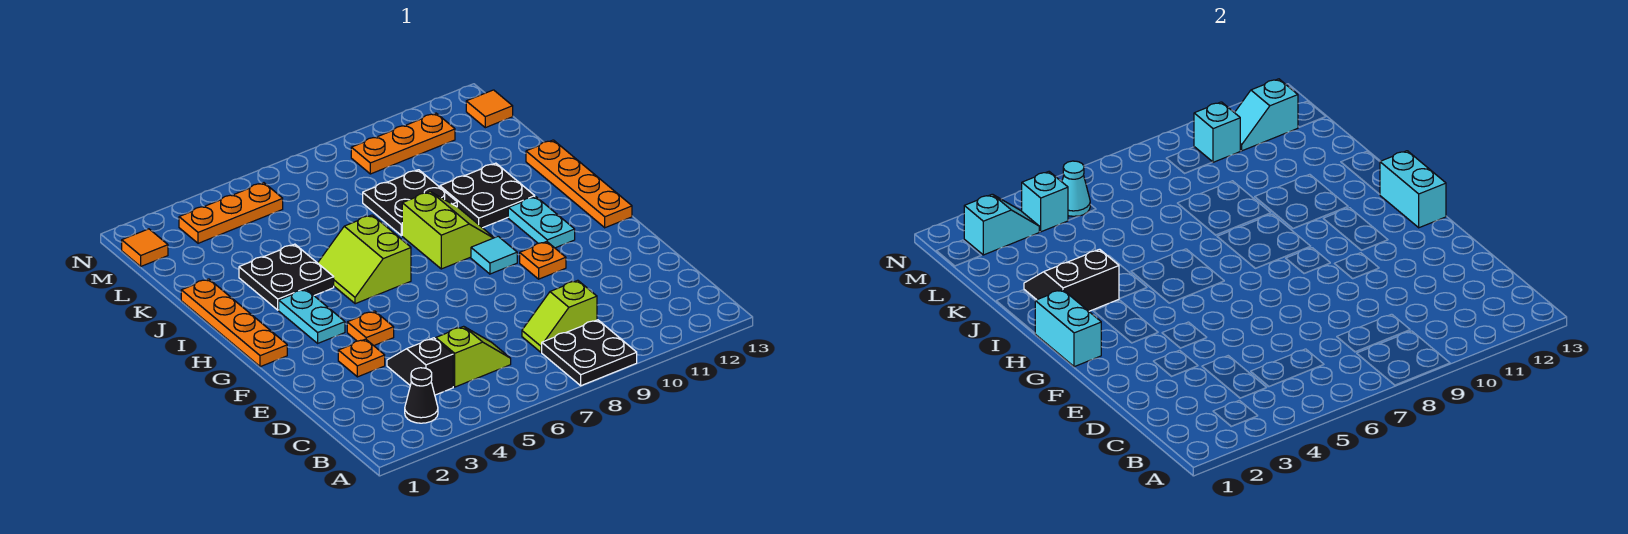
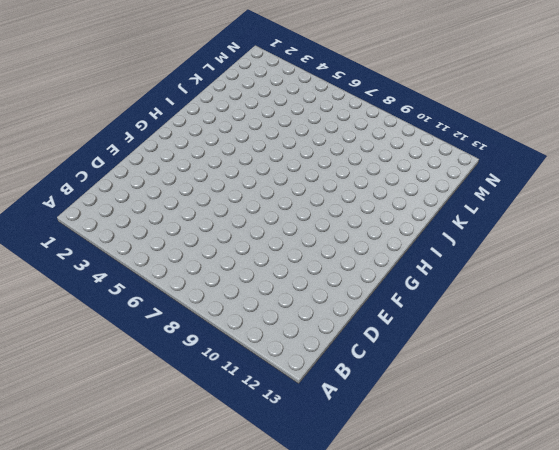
none -> black plate A8:B9 level 1
none -> black cone B3 level 1
none -> black slope C4:D4 level 1 top C
none -> lime slope C5:C6 level 1 top 5

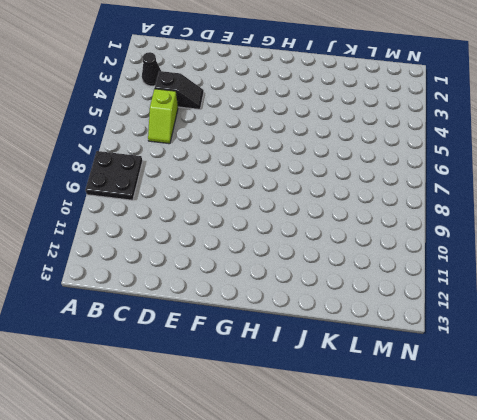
none -> lime slope C8:C9 level 1 top 9
none -> orange plate E3 level 1
none -> orange plate F4 level 1
none -> orange plate F10 level 1

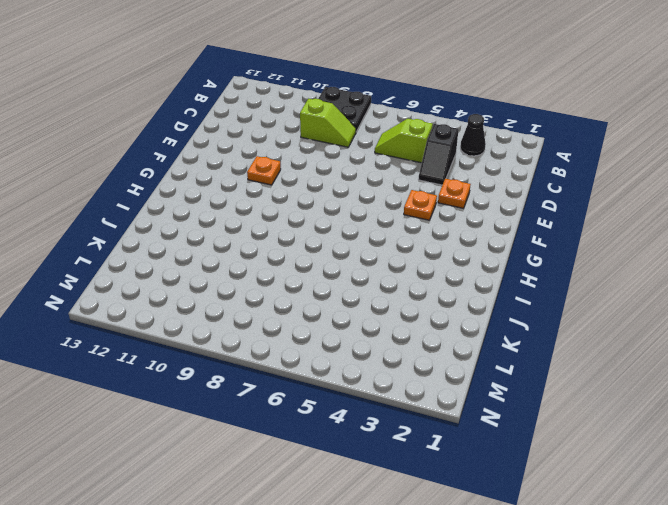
none -> orange plate G1:J1 level 1
none -> cyan plate G3:H3 level 1
none -> cyan tile G9 level 1
none -> cyan plate G11:H11 level 1

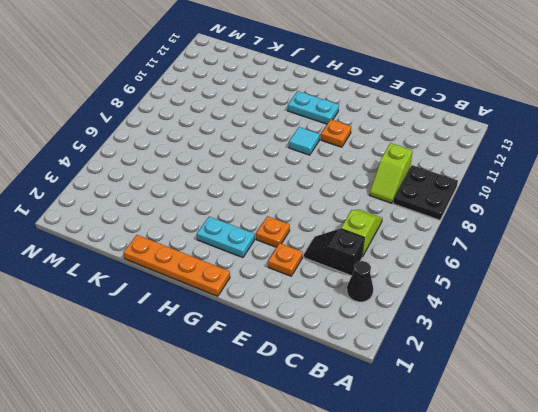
none -> orange plate G13:J13 level 1
none -> lime slope H5:I6 level 1 top 6
none -> lime slope H8:I9 level 1 top 8
none -> black plate I3:J4 level 1

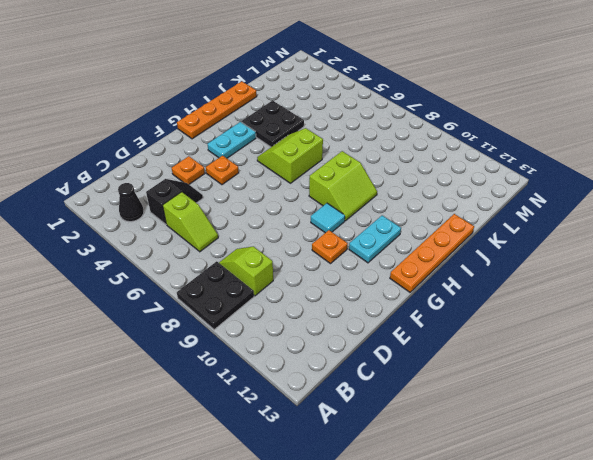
none -> black plate I10:J11 level 1
none -> black plate J8:K9 level 1
none -> orange tile M1 level 1
none -> orange plate M3:M5 level 1

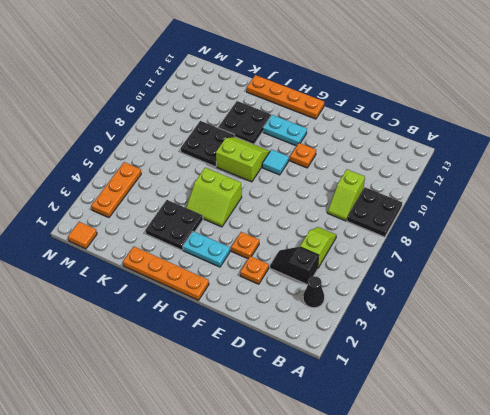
none -> orange plate M9:M11 level 1
none -> orange tile M13 level 1
none -> cyan brick G1:H1 level 2
none -> cyan brick G13:H13 level 2

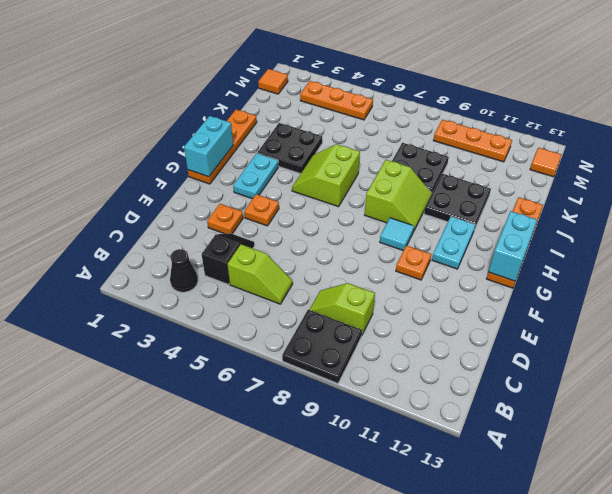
none -> black slope I2:J3 level 2 top I
none -> cyan slope M2:M3 level 2 top 2
none -> cyan brick M4 level 2
none -> cyan cone M5 level 2

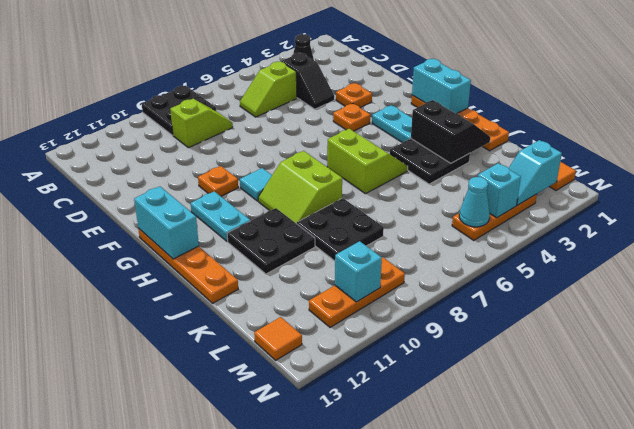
black slope I2:J3 level 2 top 3 -> black slope I2:J3 level 2 top I
none -> cyan slope M11:M12 level 2 top 12

